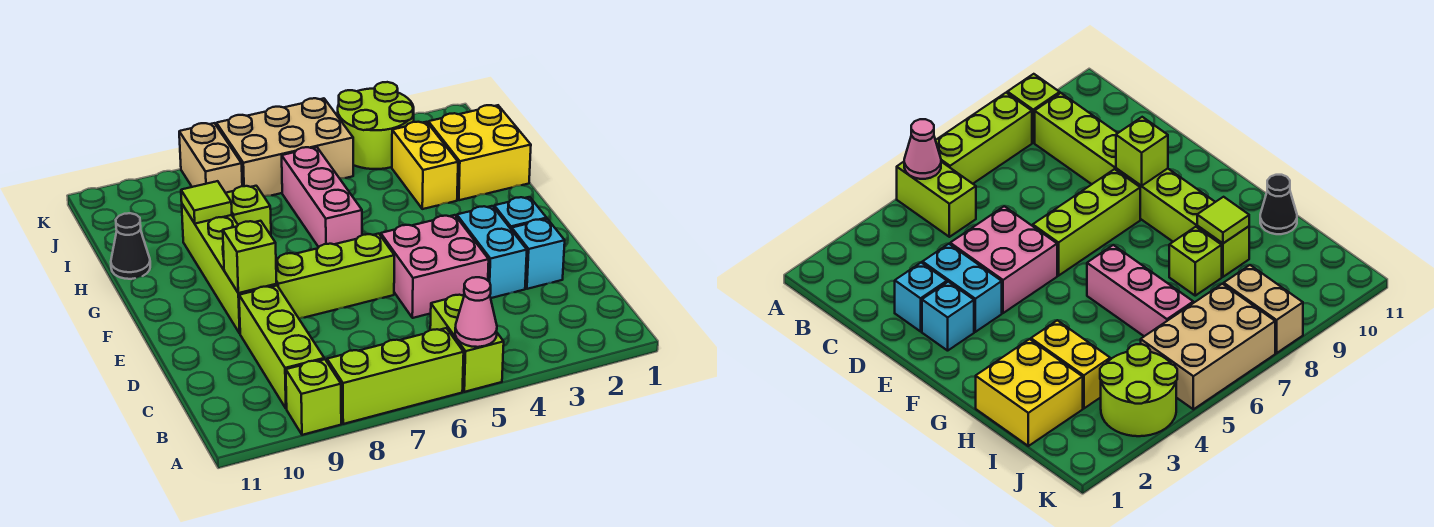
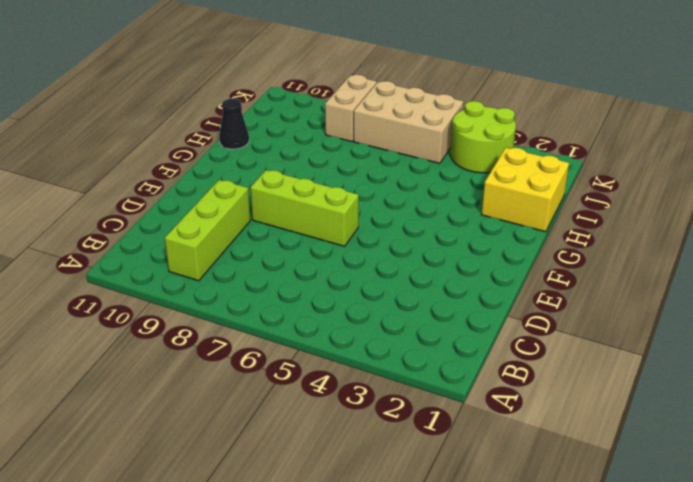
none -> lime brick A5:B5 level 1
none -> lime brick A6:A8 level 1
none -> lime brick A9 level 1

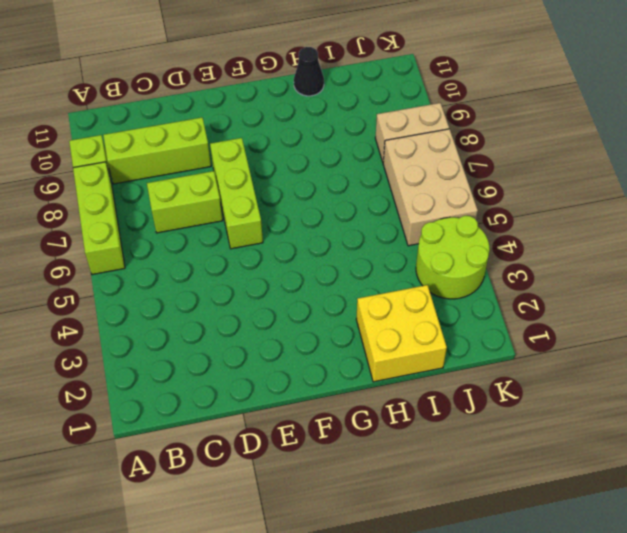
lime brick C7:D7 level 1 -> lime brick A5:B5 level 1
none -> cyan brick D2 level 1
none -> cyan brick D3:E3 level 1
none -> pink brick D4:E5 level 1

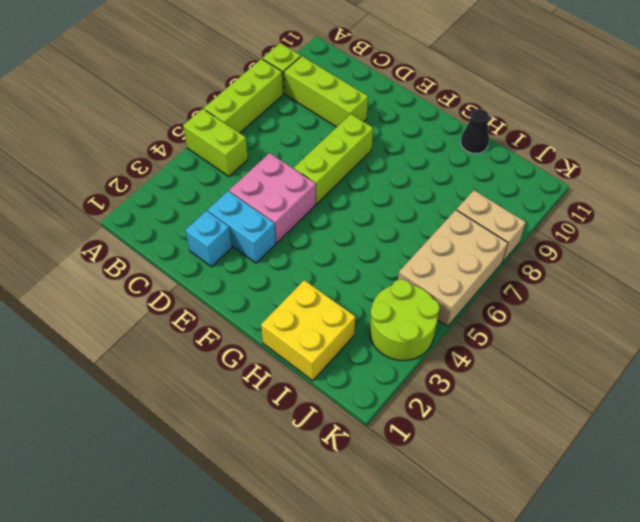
none -> cyan brick E2 level 1
none -> lime brick E9:H9 level 1
none -> pink brick G6:I6 level 1

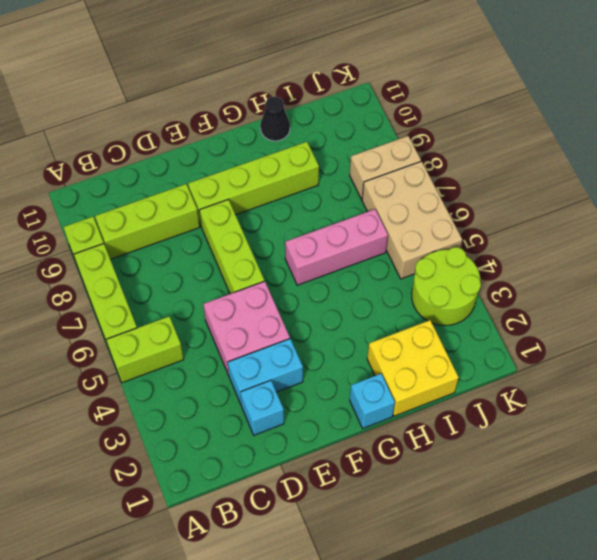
cyan brick G1 level 1 -> cyan brick E2 level 1
none -> yellow brick H3:I3 level 1
none -> lime brick H8 level 1
none -> pink cone A5 level 2

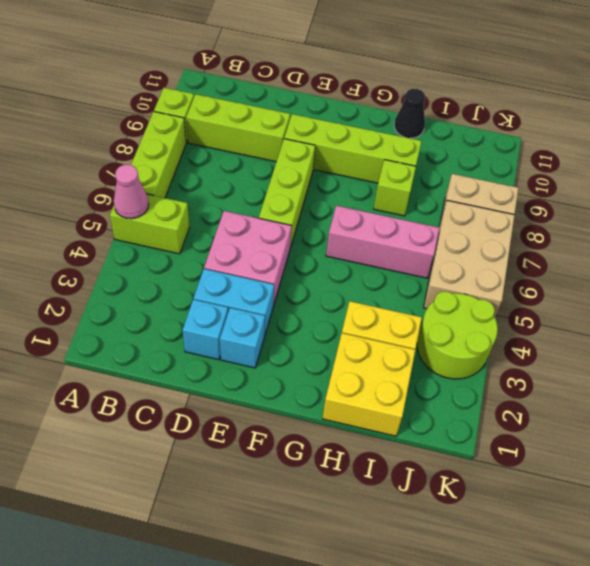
none -> lime brick E9 level 2
none -> lime tile H9 level 2

